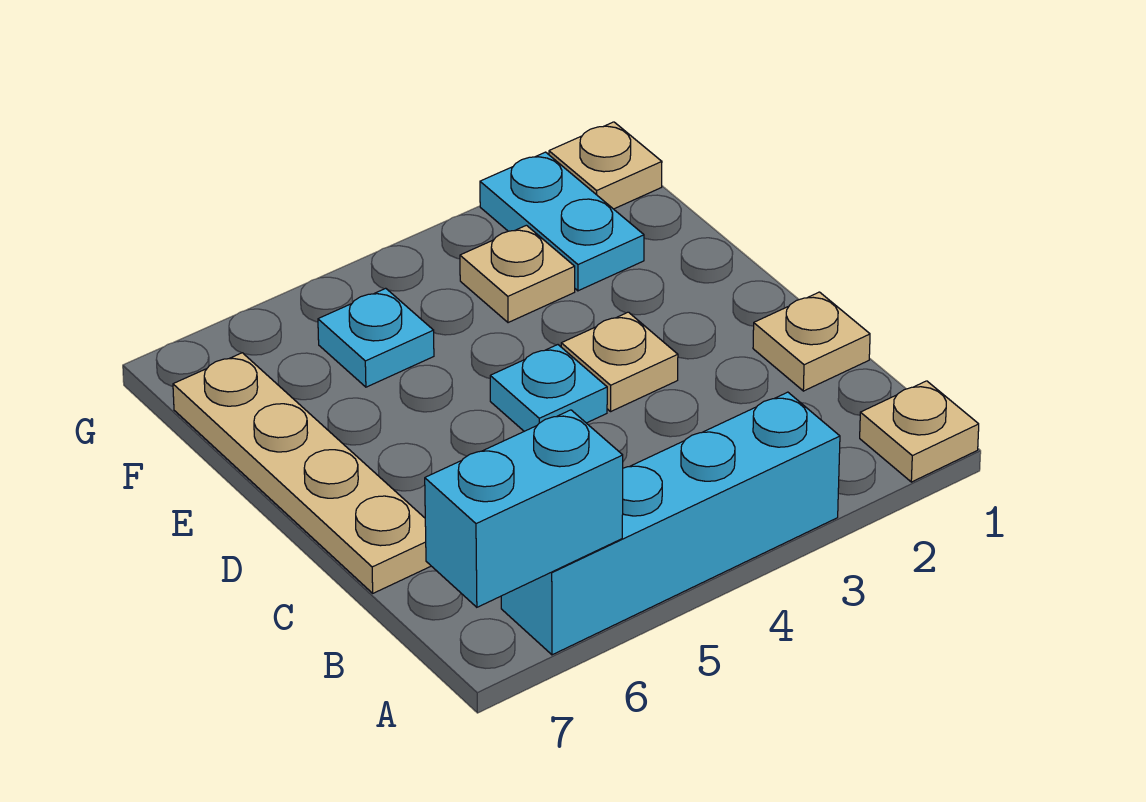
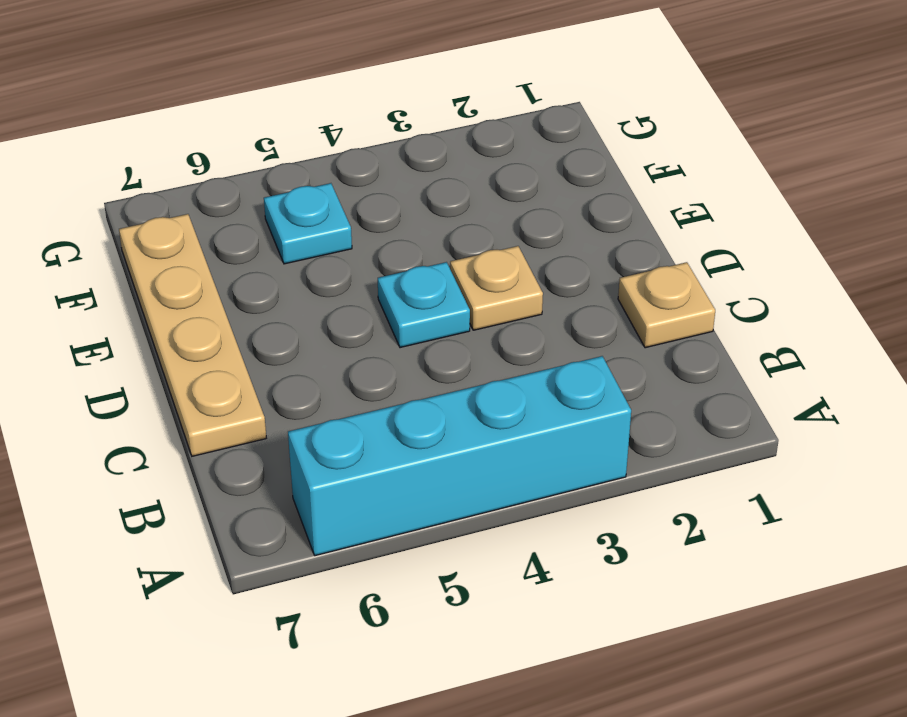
none -> tan plate A1 level 1
none -> cyan plate F2:G2 level 1

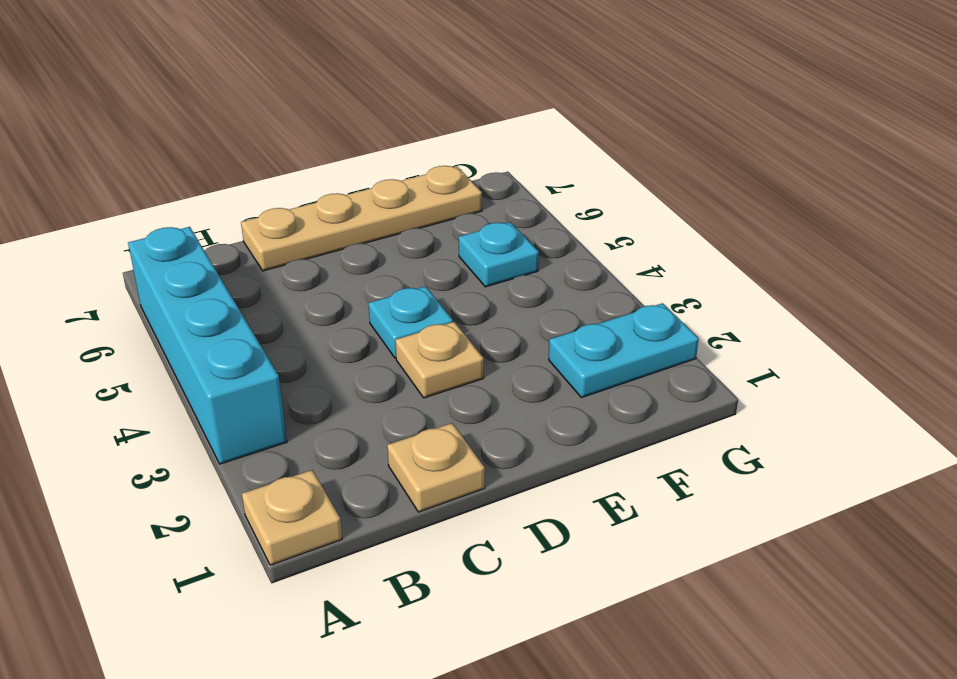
none -> tan plate F3 level 1
none -> tan plate G1 level 1

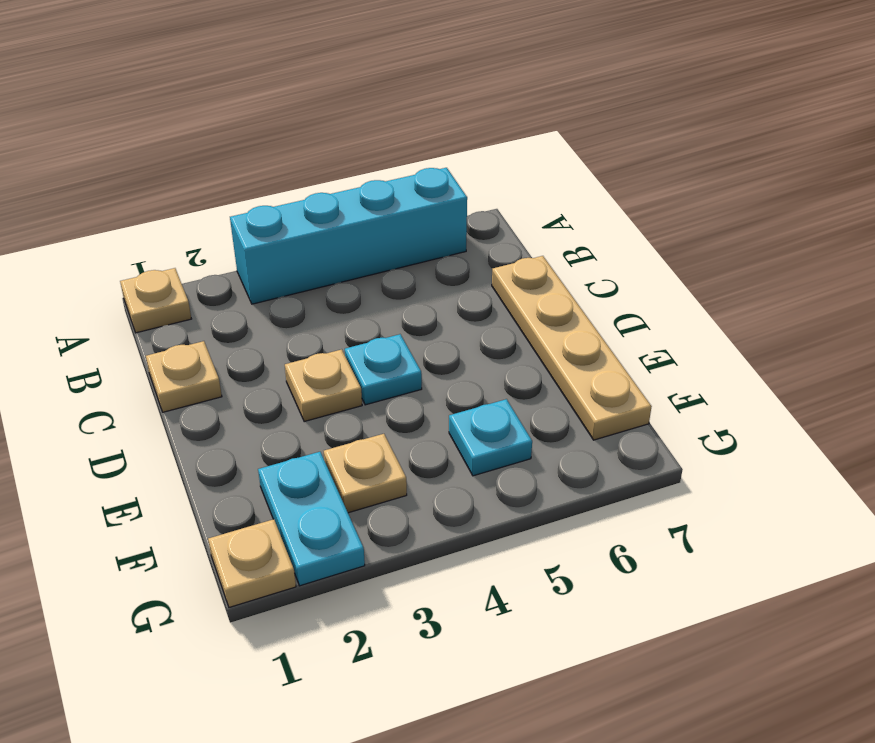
none -> cyan brick A6:A7 level 2

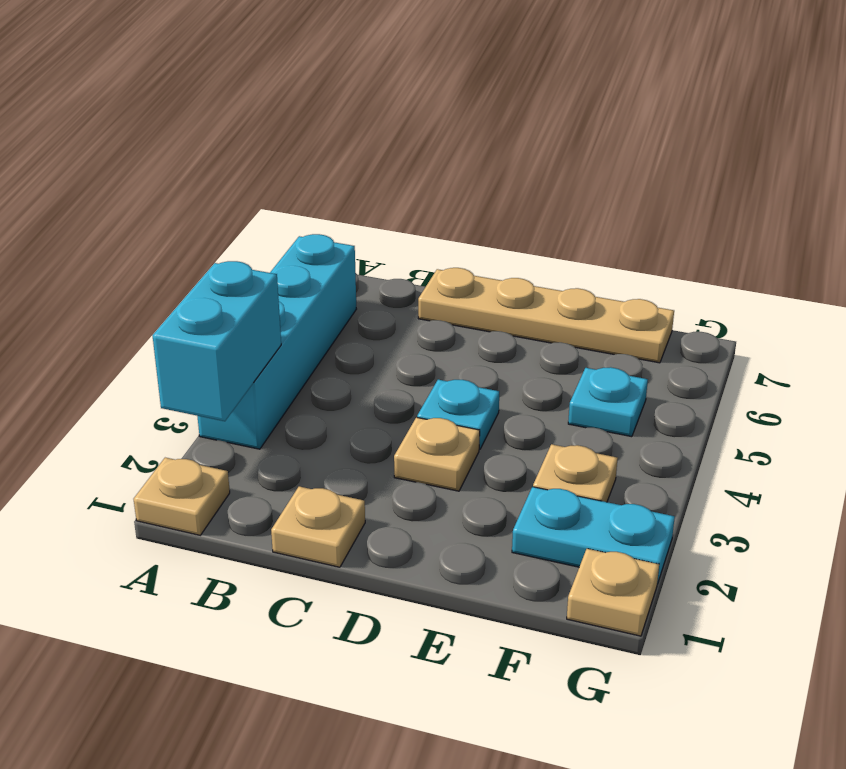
cyan brick A2:A3 level 2 -> cyan brick A6:A7 level 2

